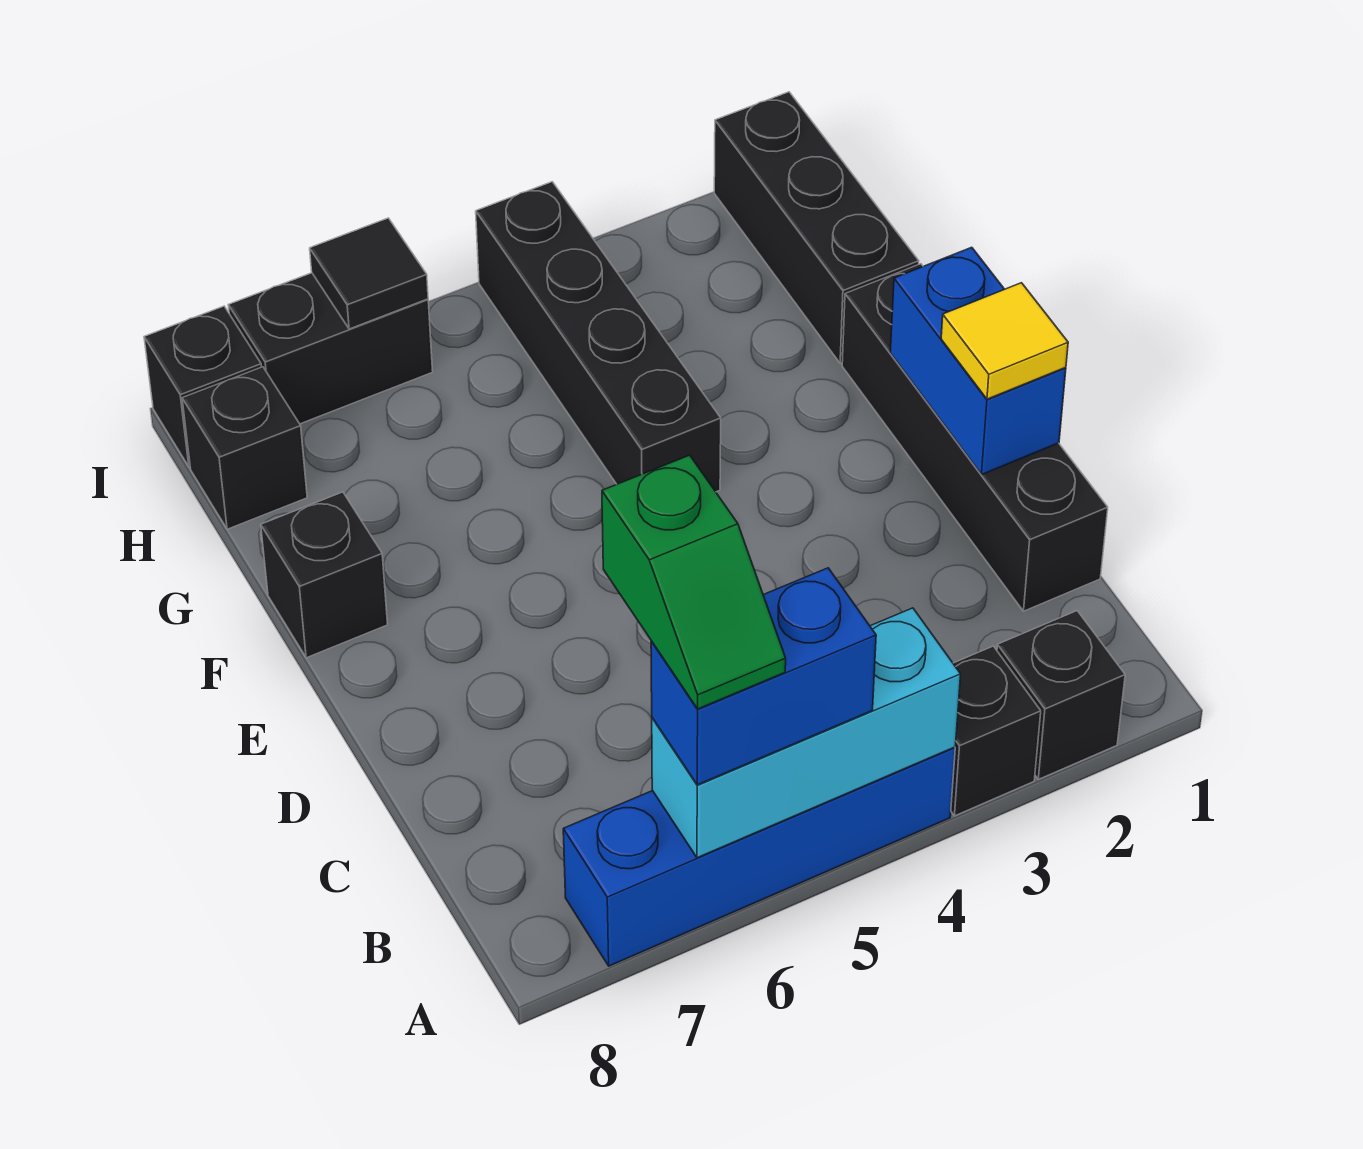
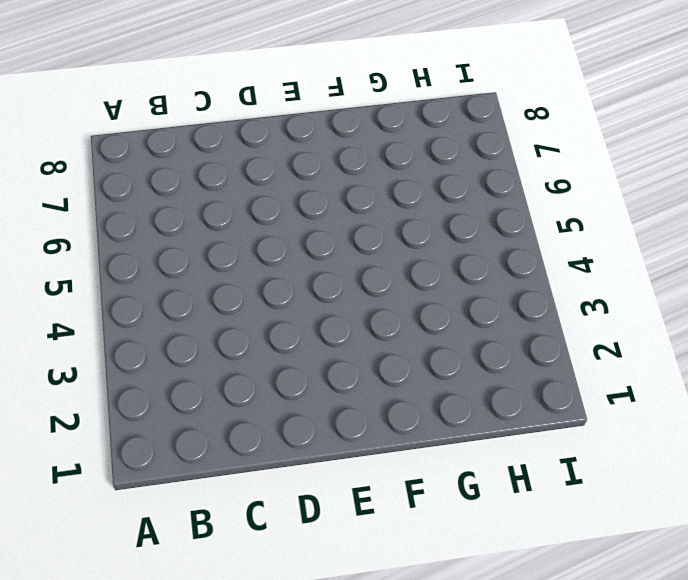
none -> black brick A2 level 1
none -> black brick A3 level 1
none -> blue brick A4:A7 level 1

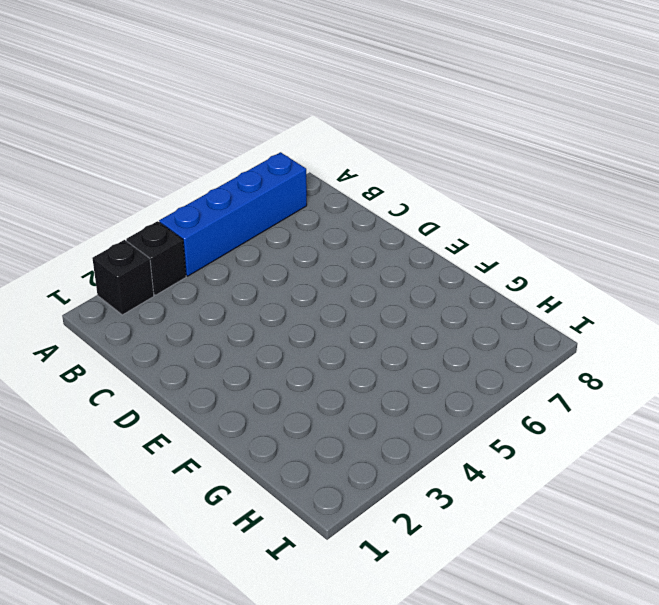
none -> black brick C1:F1 level 1
none -> black brick F4:I4 level 1
none -> black brick F8 level 1

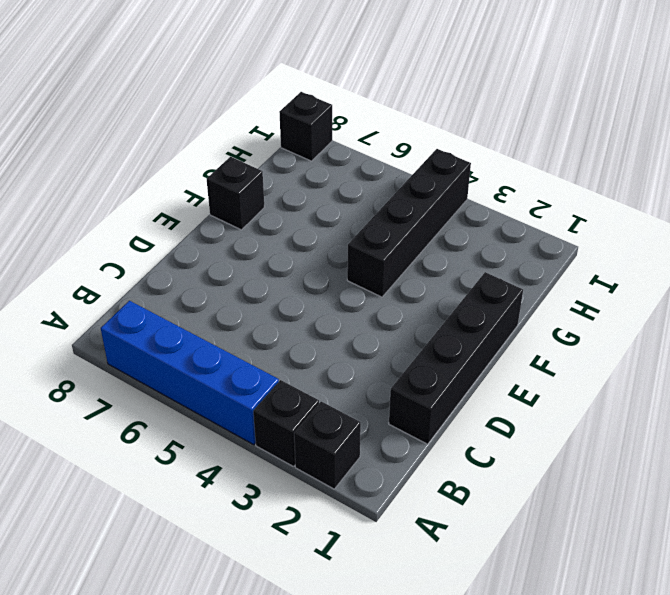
none -> black brick G1:I1 level 1
none -> black brick H8 level 1
none -> black brick I6:I7 level 1

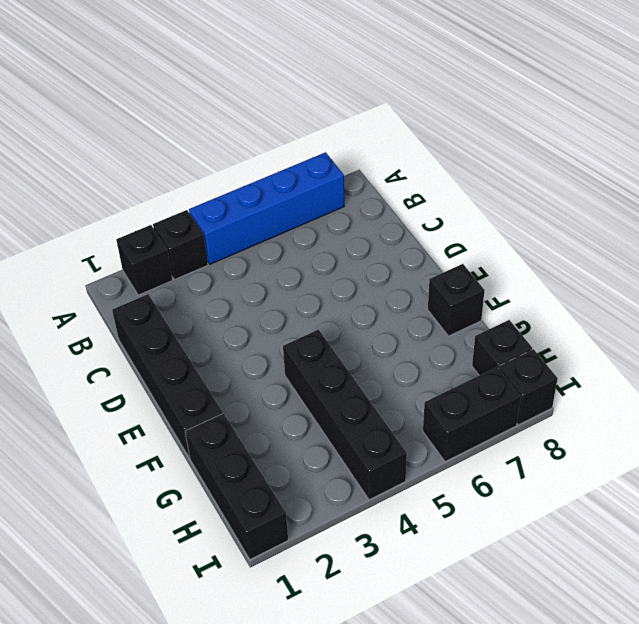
none -> cyan brick A4:A6 level 2
none -> blue brick D1:E1 level 2
none -> black tile I6 level 2

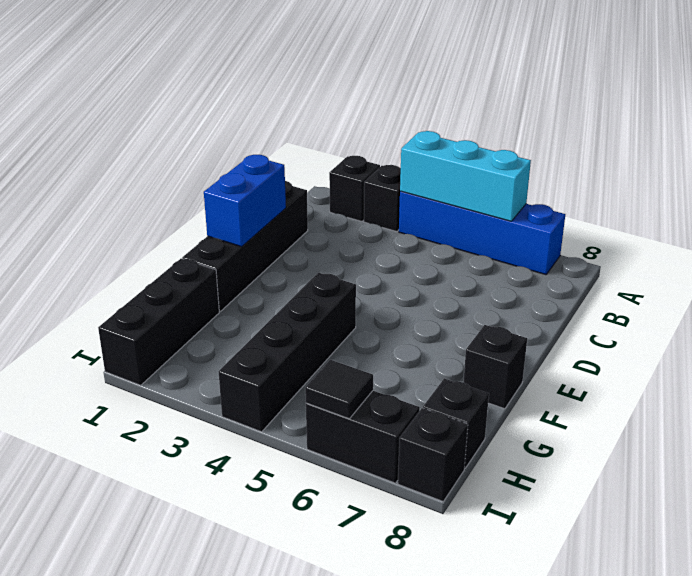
none -> blue brick A5:A6 level 3
none -> yellow tile D1 level 3
none -> green slope A6:B6 level 4 top B

